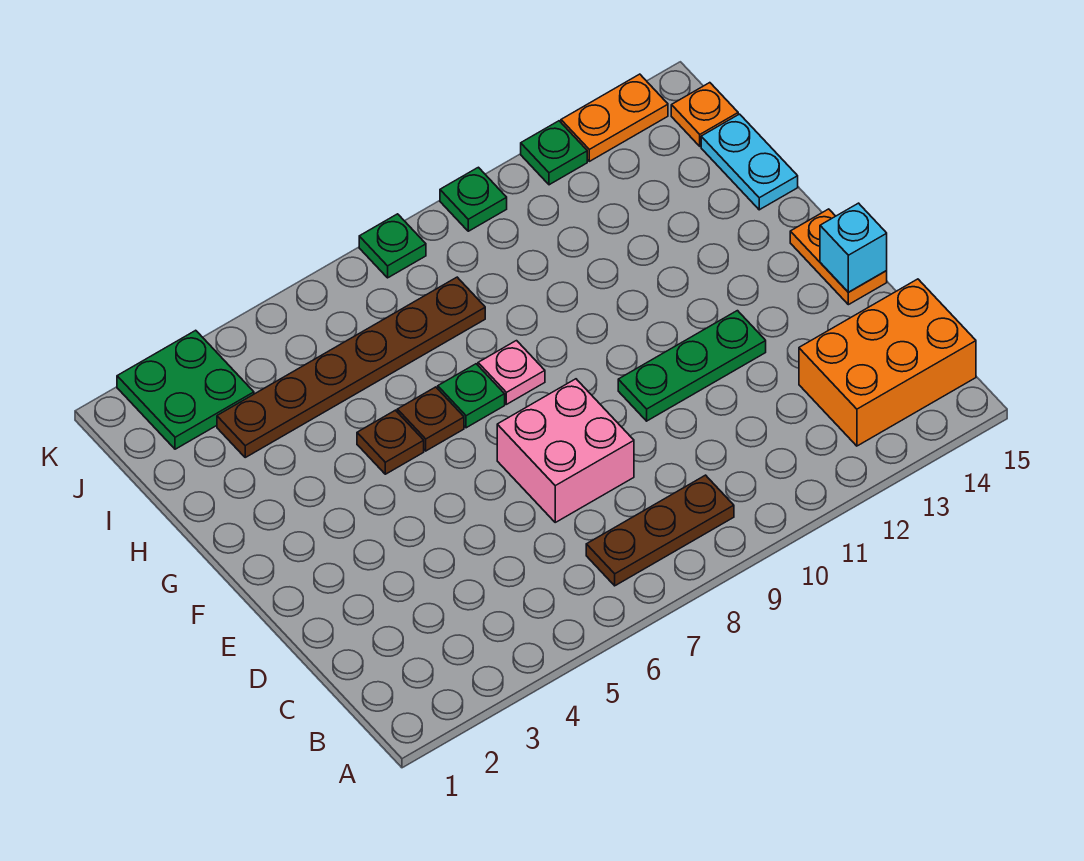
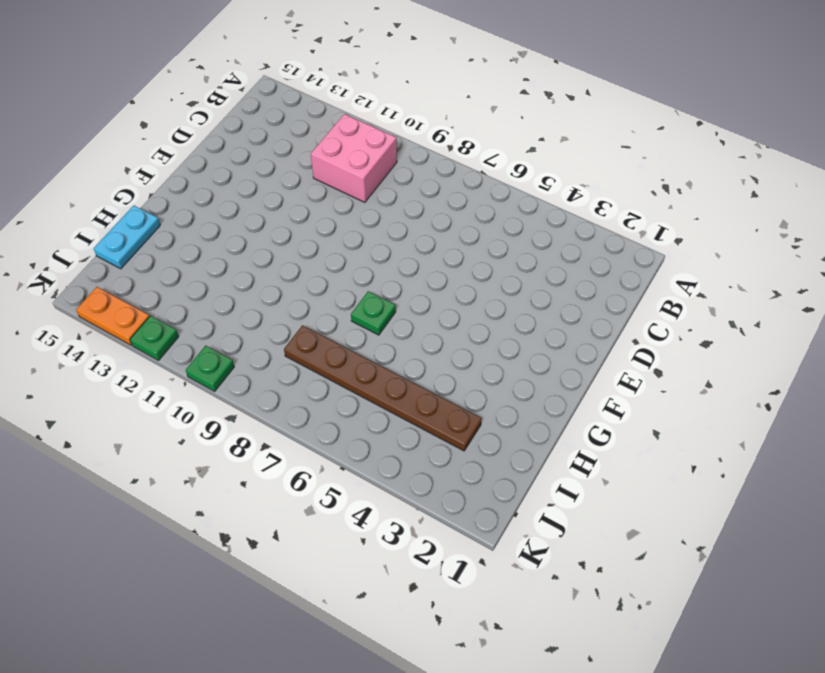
pink brick B10:C11 level 1 -> pink brick D7:E8 level 1
none -> brown plate B7:B9 level 1
none -> orange brick B13:C15 level 1
none -> green plate E10:E12 level 1

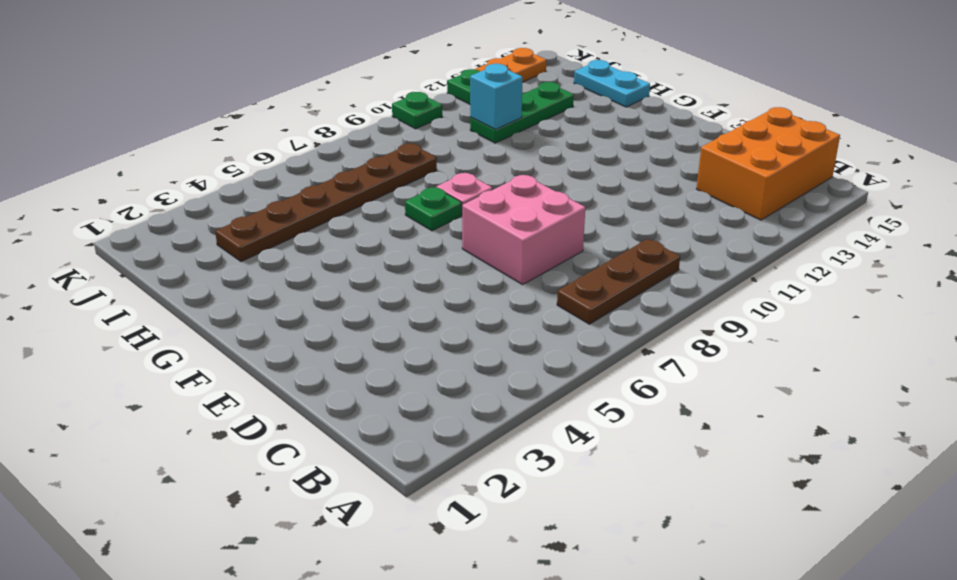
green plate I11:I13 level 1 -> green plate E10:E12 level 1
cyan brick I11 level 2 -> cyan brick E15 level 2
none -> orange plate E15:F15 level 1
none -> brown plate G5 level 1
none -> brown plate G6 level 1

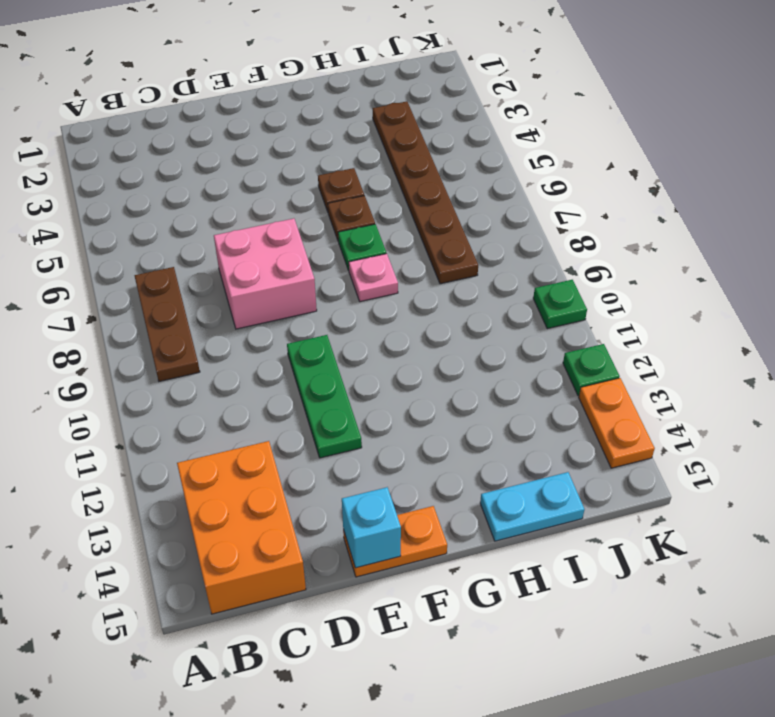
none -> green plate J2:K3 level 1
none -> orange plate J15 level 1
none -> green plate K8 level 1

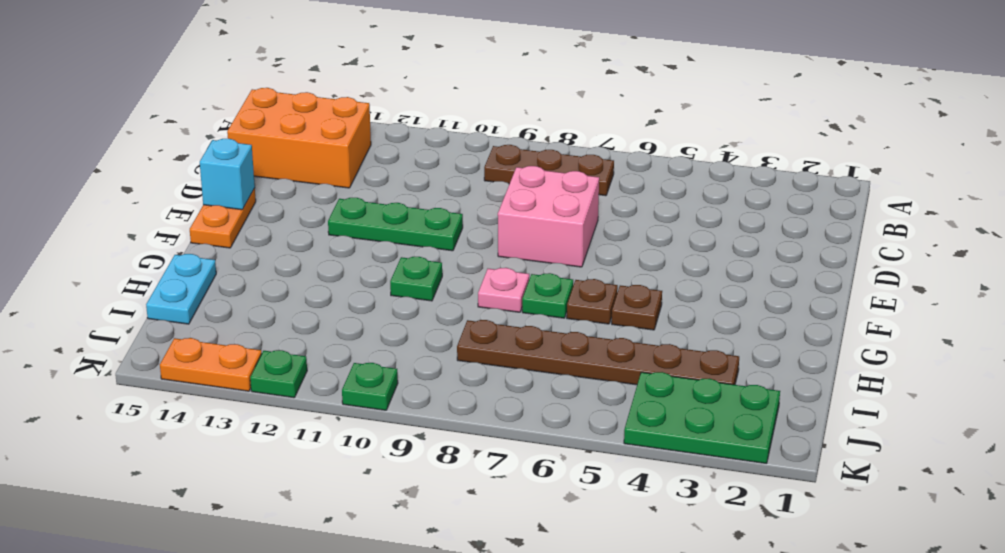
green plate G10 level 1 -> green plate K8 level 1
green plate J2:K4 level 1 -> green plate J2:K3 level 1
none -> orange plate J15 level 1

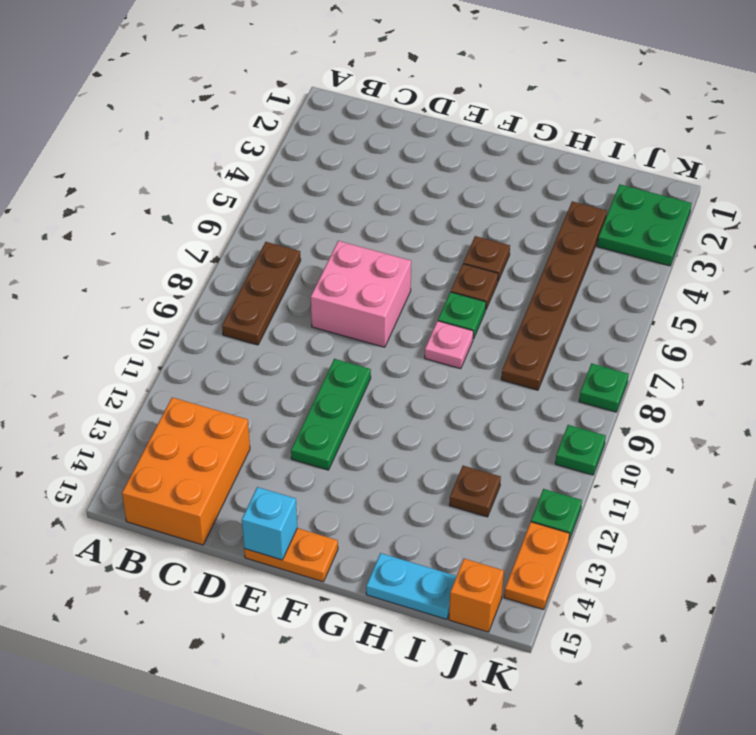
brown plate I12 level 1 -> none
orange brick J15 level 1 -> orange plate J15 level 1

